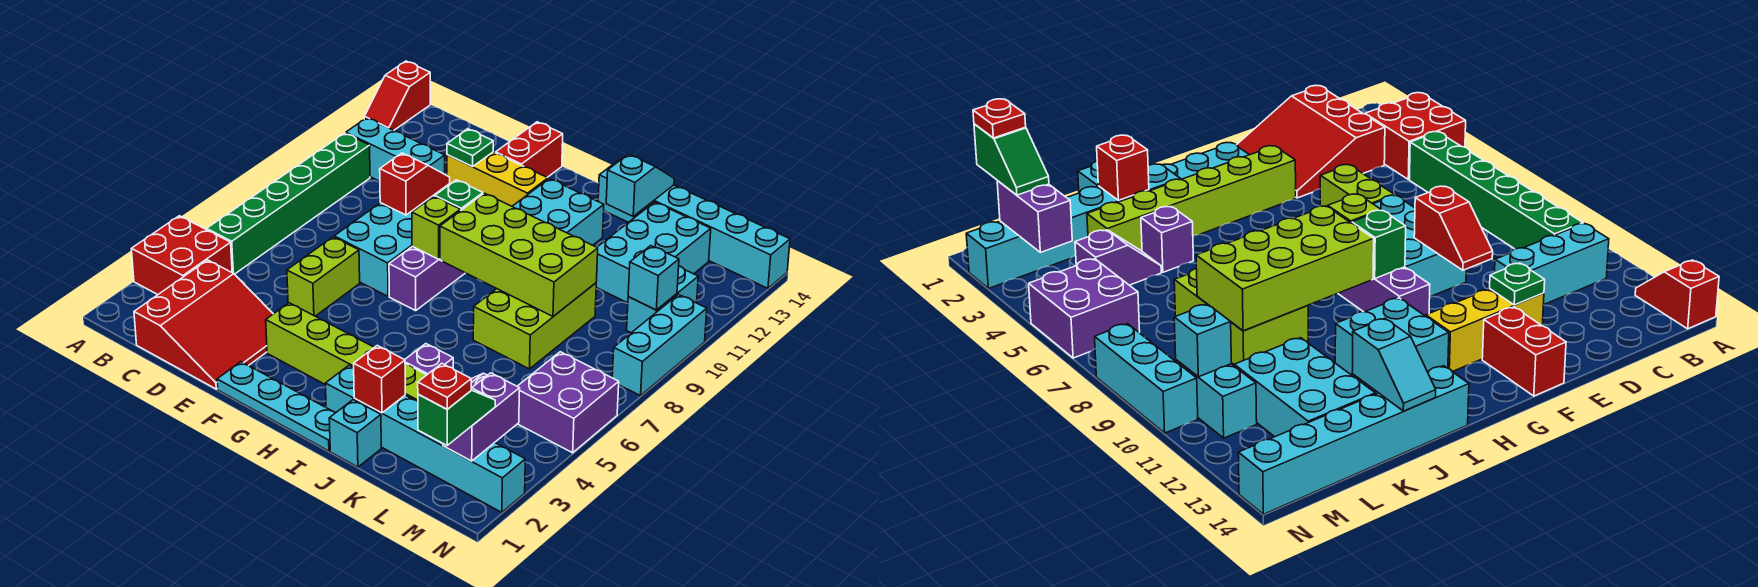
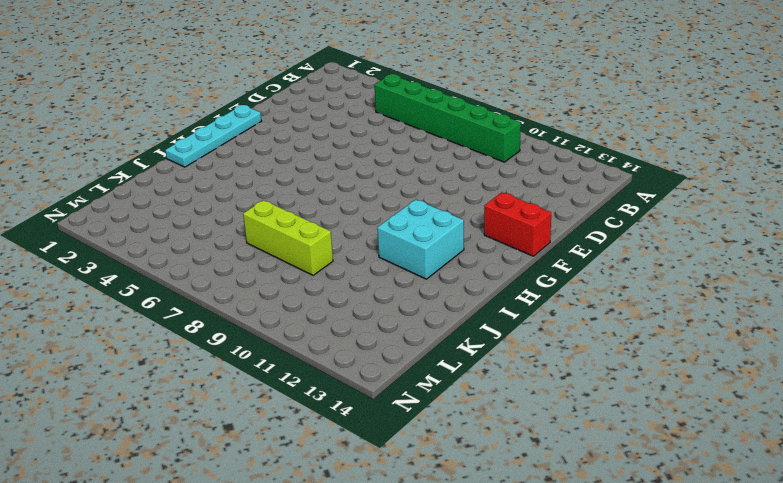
lime brick K7:K9 level 1 -> lime brick J7:K9 level 1
none -> red brick A3:B4 level 1
none -> red slope A13:A14 level 1 top 14
none -> cyan brick B11:D11 level 1
none -> red slope C1:E3 level 1 top C

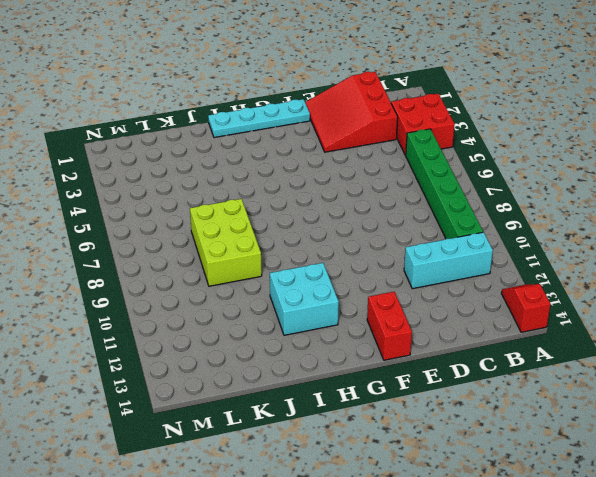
none -> lime brick E5:E6 level 1
none -> cyan brick E7:F9 level 1
none -> yellow brick E12:G12 level 1
none -> lime brick F3:K3 level 1

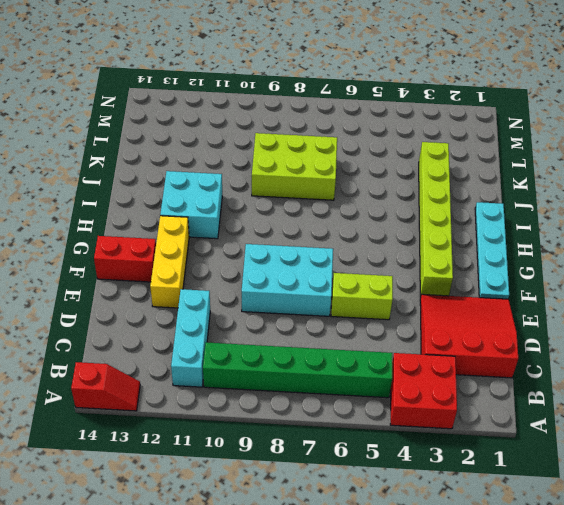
none -> purple brick G7:G10 level 1
none -> cyan brick I2:N2 level 1
none -> cyan brick I14:N14 level 1
none -> cyan brick J1 level 1

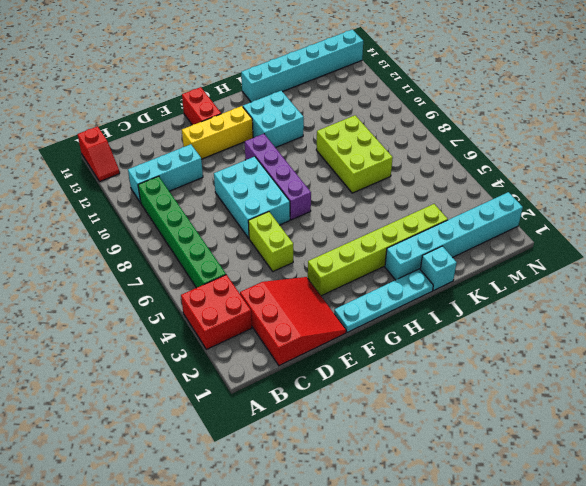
none -> purple brick J4 level 1
none -> purple slope K4:L4 level 1 top L
none -> cyan brick K11:L13 level 1
none -> purple brick M5:N6 level 1

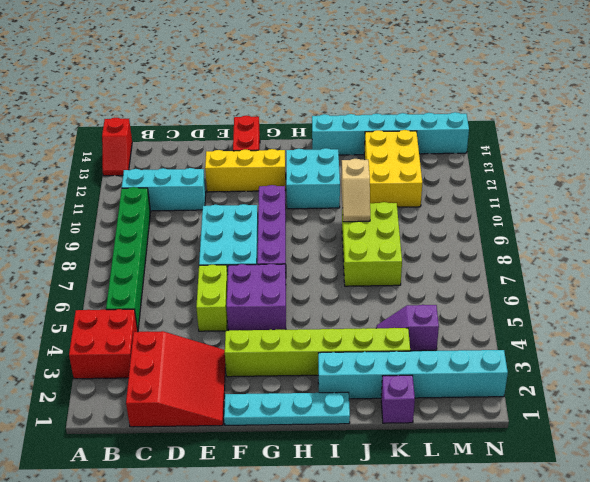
purple brick F5:G6 level 1 -> purple brick M5:N6 level 1
tan slope J9:J10 level 2 top 10 -> lime brick H8:K9 level 2
purple brick K1 level 1 -> purple brick J4 level 1
yellow brick K11:L13 level 1 -> cyan brick K11:L13 level 1
none -> cyan brick J1 level 1
none -> cyan brick M10:M11 level 1
none -> cyan brick N8:N10 level 1
none -> red slope E9:E10 level 2 top 9

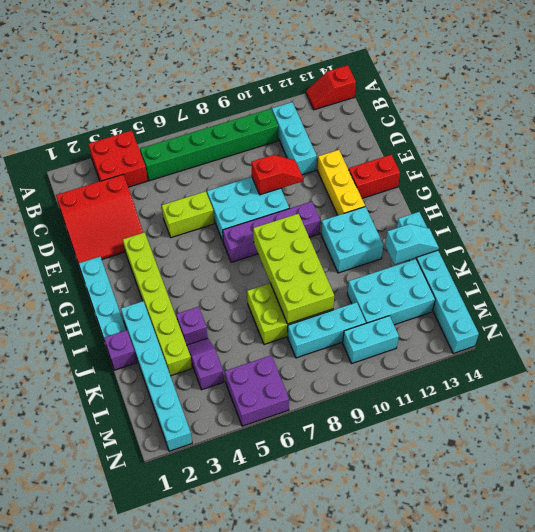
purple brick J1 level 1 -> cyan brick J1 level 1
cyan brick L8:L10 level 1 -> cyan brick N8:N10 level 1
none -> green plate E12 level 2
none -> lime brick G8 level 2
none -> green brick G9 level 2
none -> red brick J2 level 2

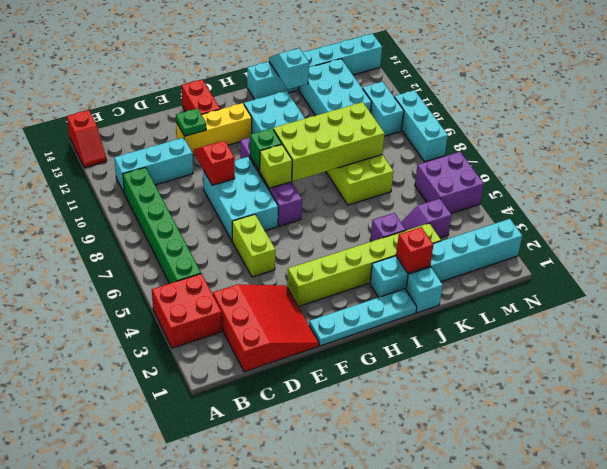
none -> purple brick M2:M3 level 2
none -> cyan brick M10 level 2
none -> green slope M1:M2 level 3 top 1
none -> red plate M1 level 4

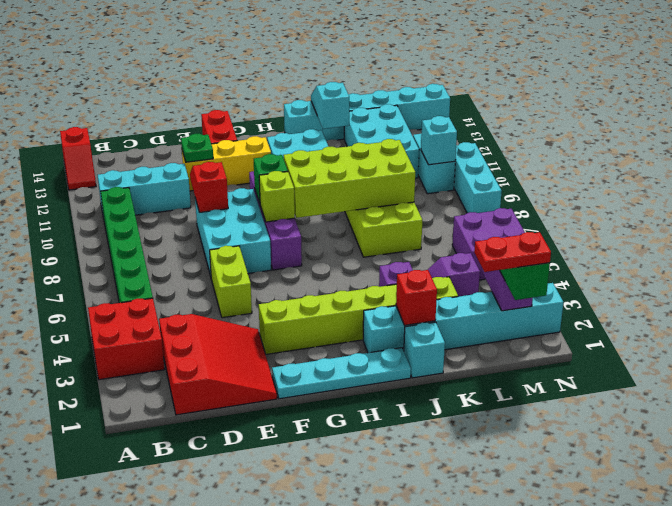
red plate L1:M1 level 4 -> red plate M1 level 4

